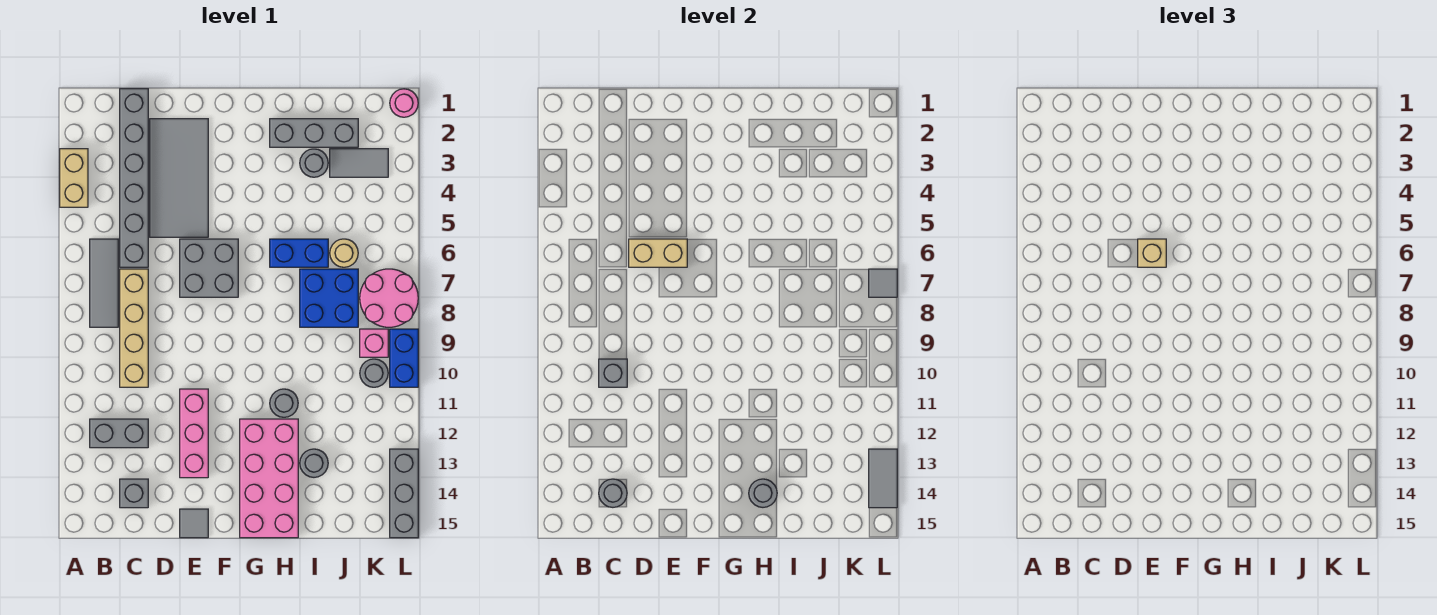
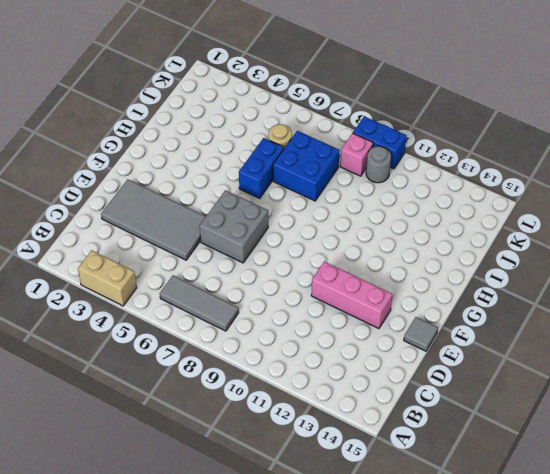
none -> grey brick B12:C12 level 1
none -> grey brick C1:C6 level 1
none -> tan brick C7:C10 level 1
none -> grey brick C14 level 1

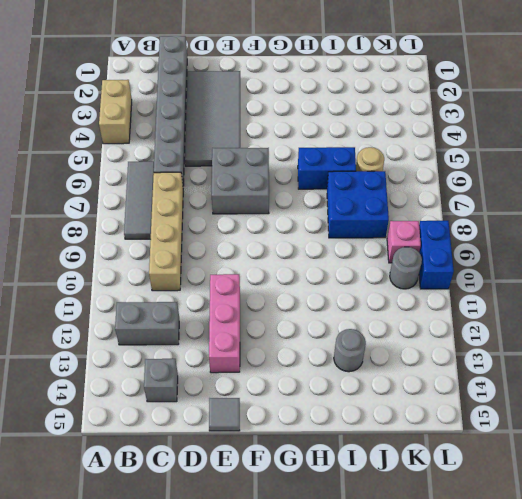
none -> pink brick G12:H15 level 1
none -> grey brick H2:J2 level 1
none -> grey round brick H11 level 1
none -> grey round brick I3 level 1

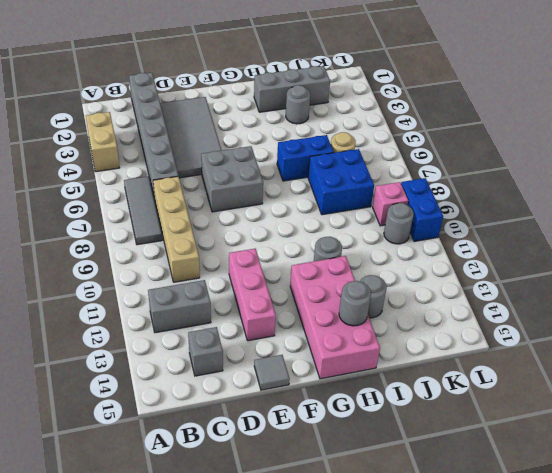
none -> grey tile J3:K3 level 1
none -> pink round brick K7:L8 level 1
none -> pink round brick L1 level 1
none -> grey brick L13:L15 level 1

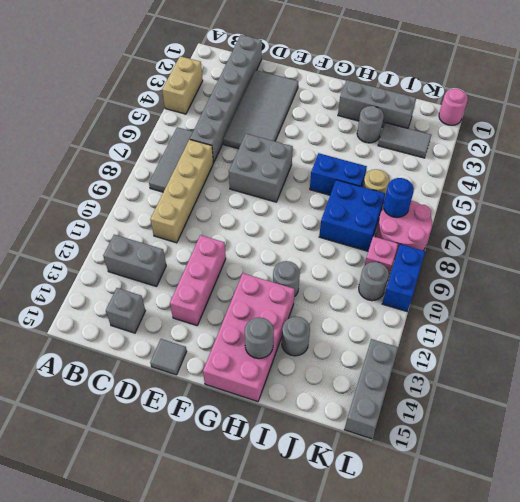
blue round brick K7 level 2 -> none
none -> grey brick C10 level 2
none -> grey round brick C14 level 2
none -> tan brick D6:E6 level 2
none -> grey tile L7 level 2

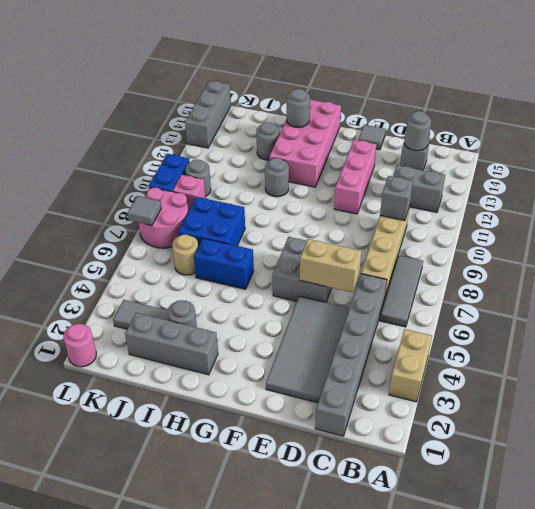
none -> grey tile L13:L14 level 2
none -> tan brick E6 level 3

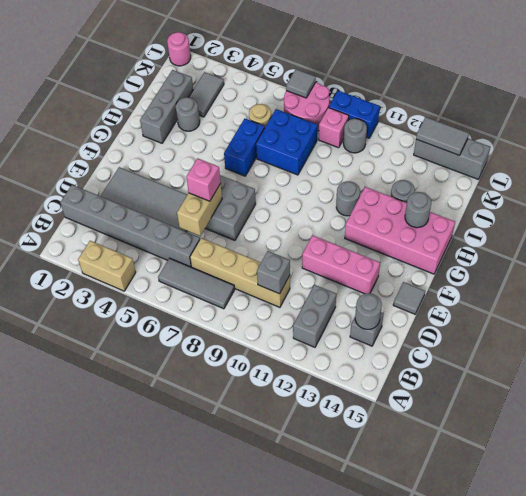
pink brick E6 level 3 -> tan brick E6 level 3

